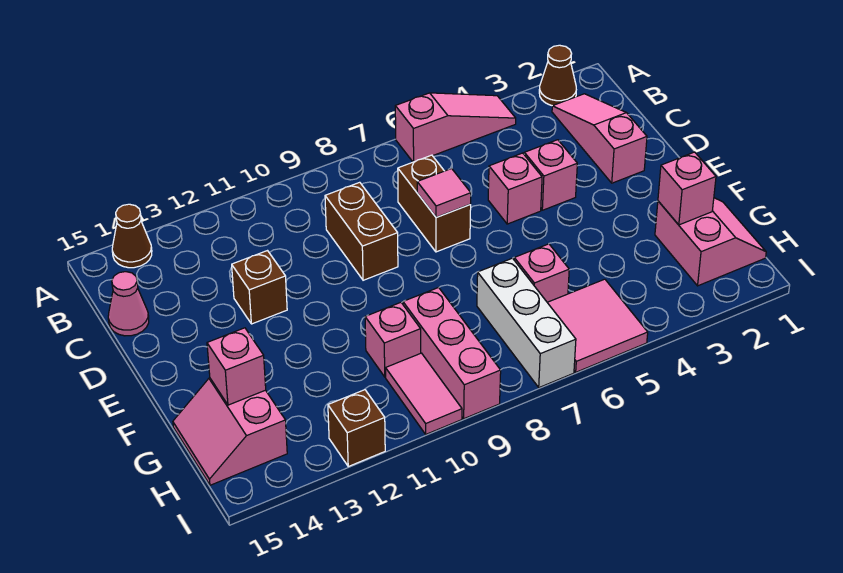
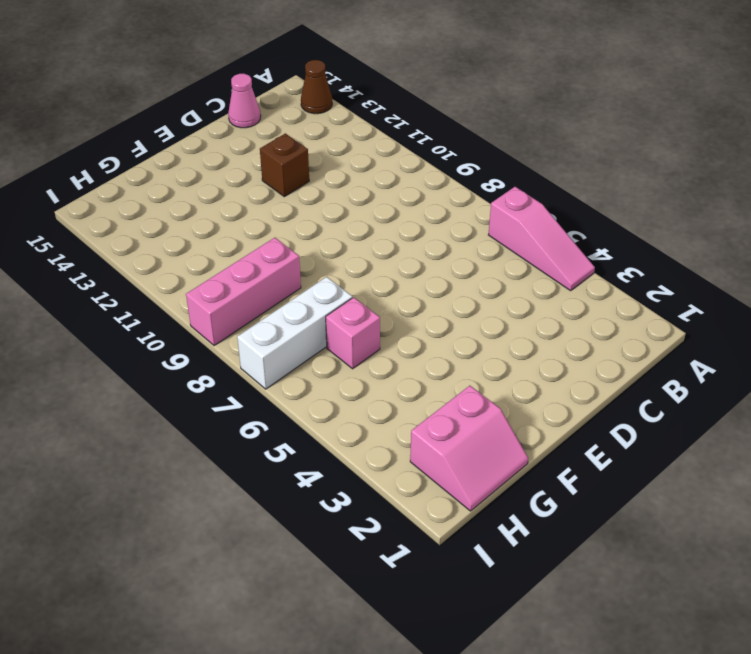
none -> brown cone A2 level 1
none -> pink slope B2:D2 level 1 top D
none -> brown brick C7:D7 level 1

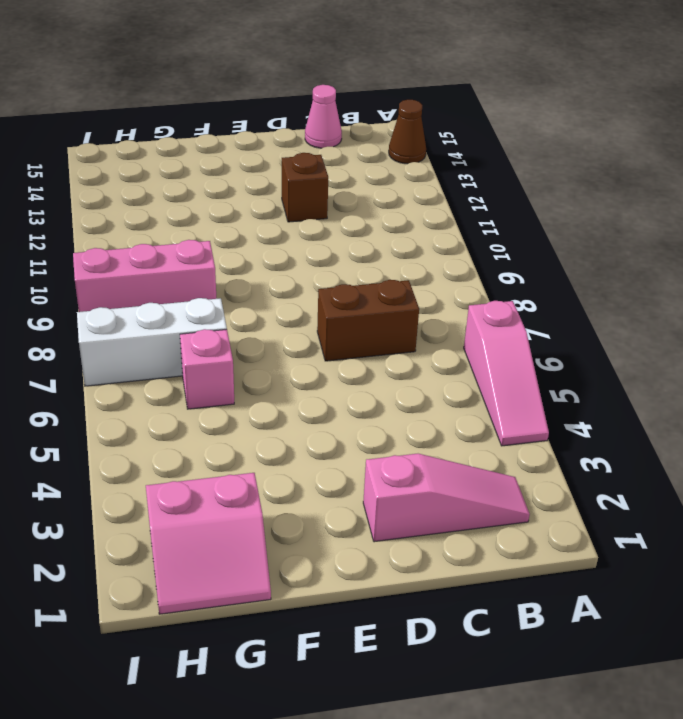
none -> brown cone A2 level 1
none -> brown brick C9:D9 level 1
none -> pink brick D4 level 1

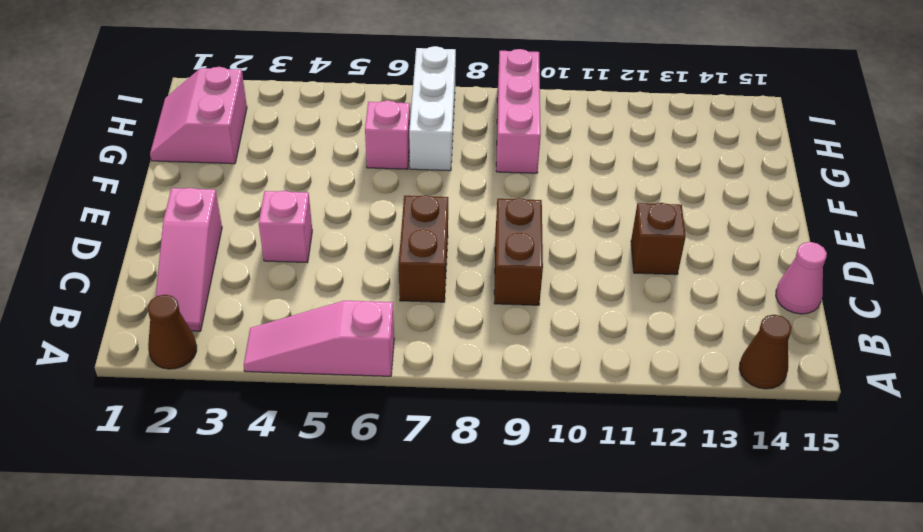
none -> pink brick D5 level 1
none -> pink brick G10 level 1
none -> pink slope G14:H15 level 1 top 14

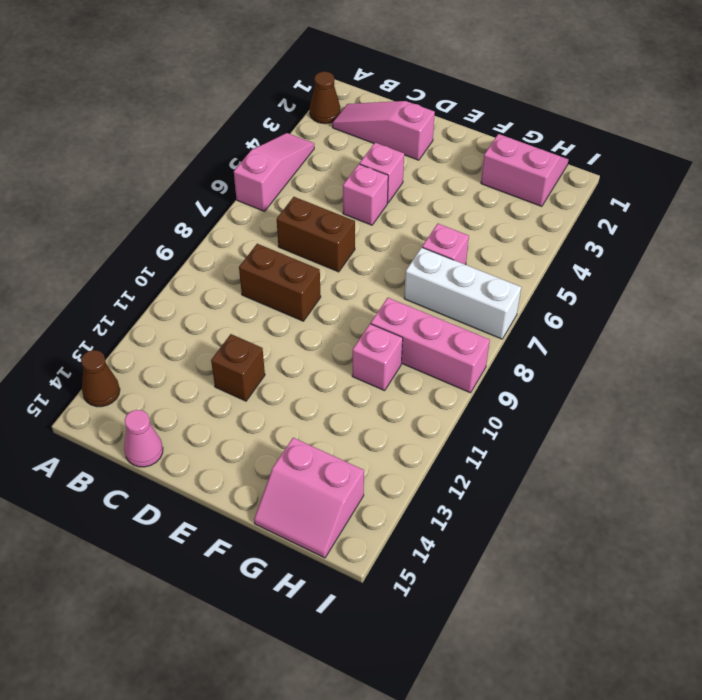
none -> pink tile H5:I6 level 1
none -> pink tile H10:I10 level 1
none -> brown brick I12 level 1

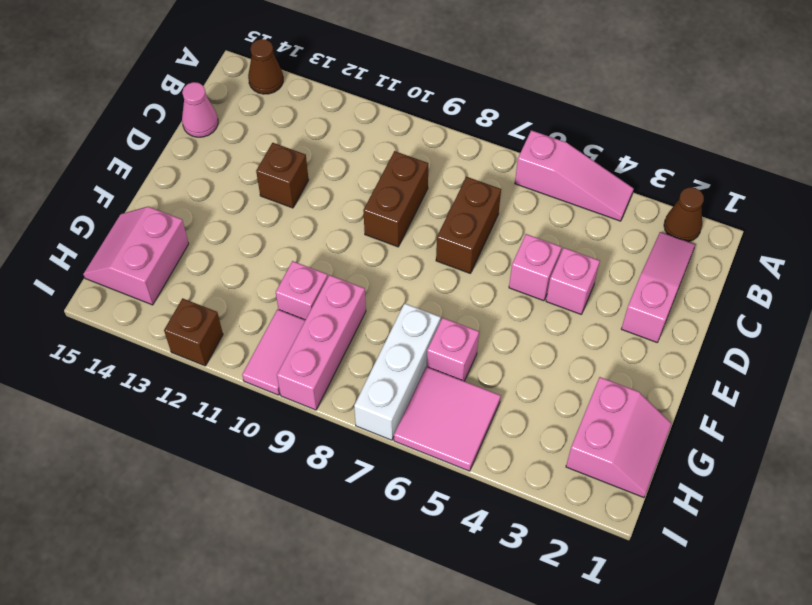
none -> pink tile D7 level 2
none -> pink brick G2 level 2
none -> pink brick G14 level 2

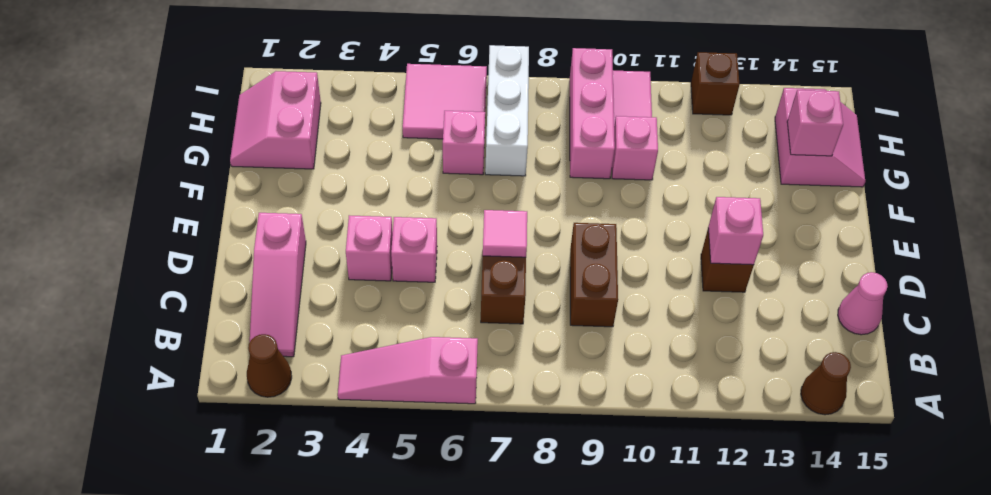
pink brick D12 level 2 -> pink brick G2 level 2

